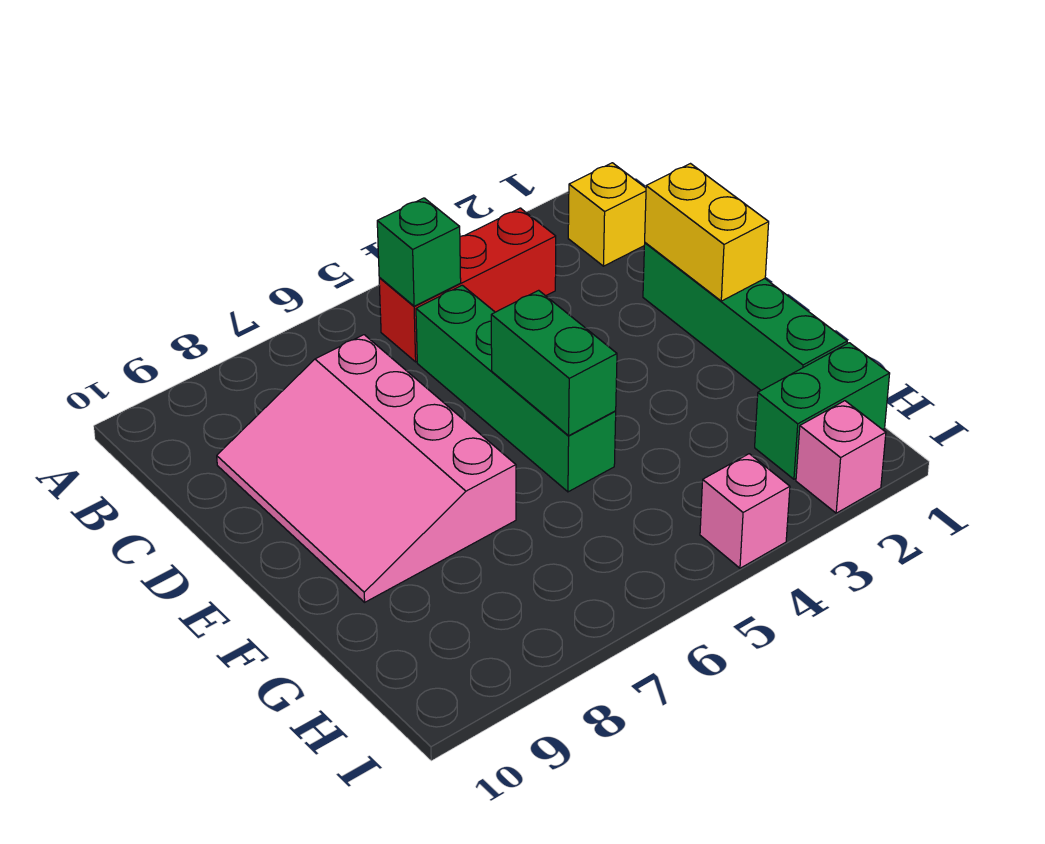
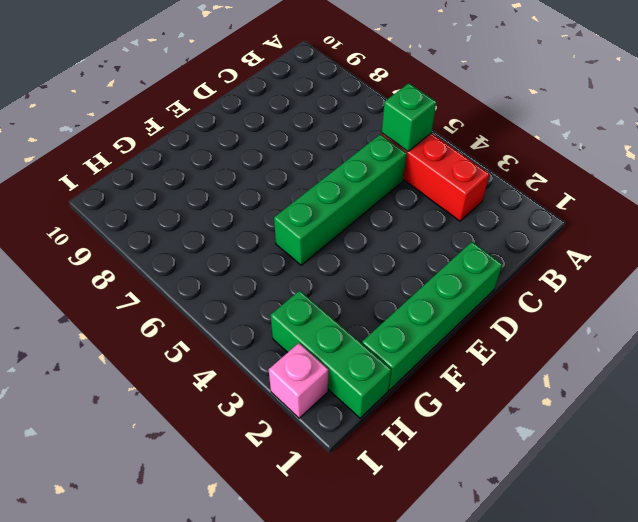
green brick H1:H3 level 1 -> green brick H1:H2 level 1
none -> yellow brick B1 level 1
none -> pink slope C7:F9 level 1 top 7

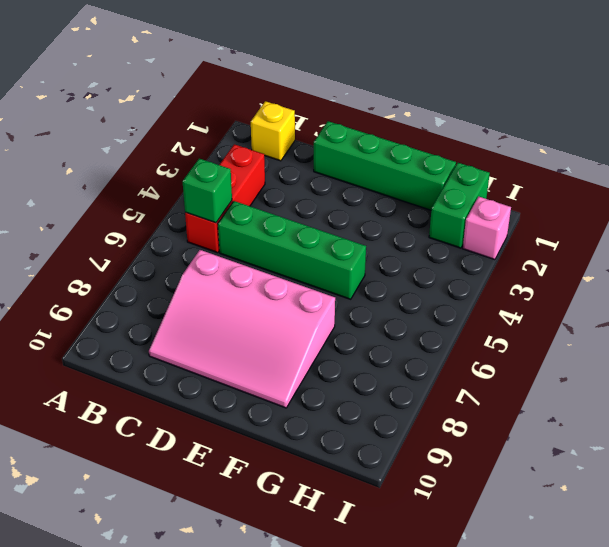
none -> pink brick I4 level 1
none -> yellow brick D1:E1 level 2

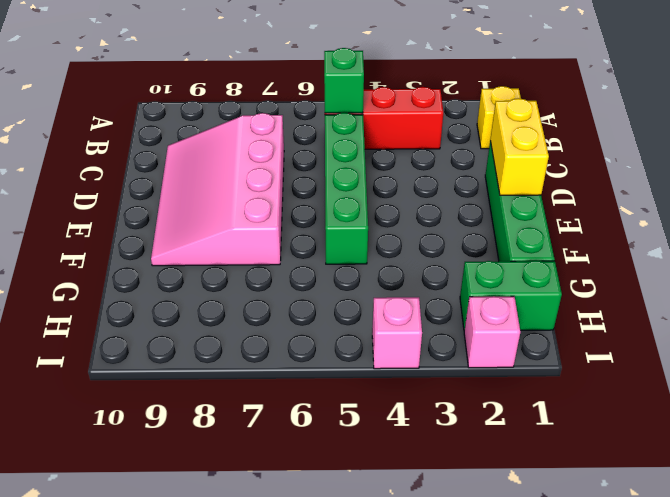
none -> green brick E5:F5 level 2

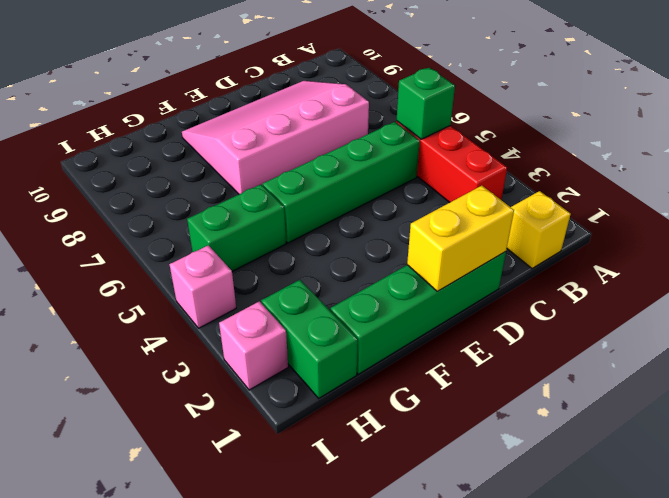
green brick G5:H5 level 1 -> green brick E5:F5 level 2

